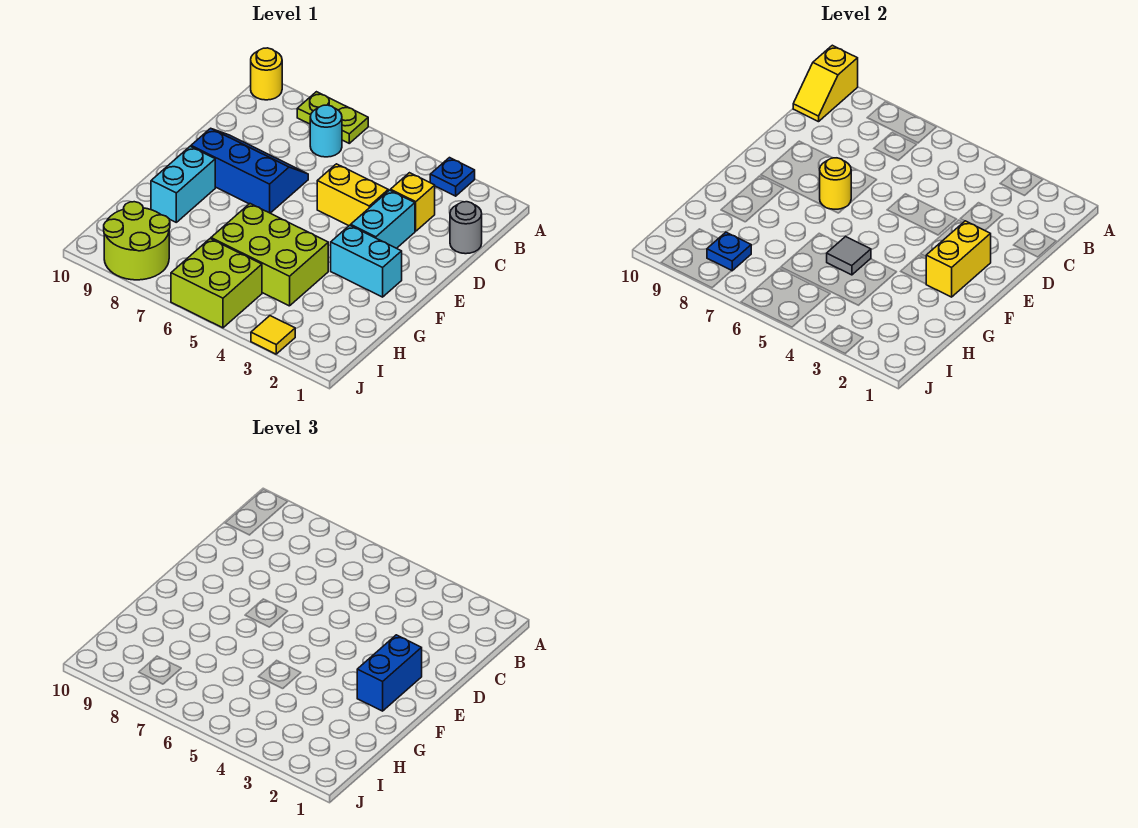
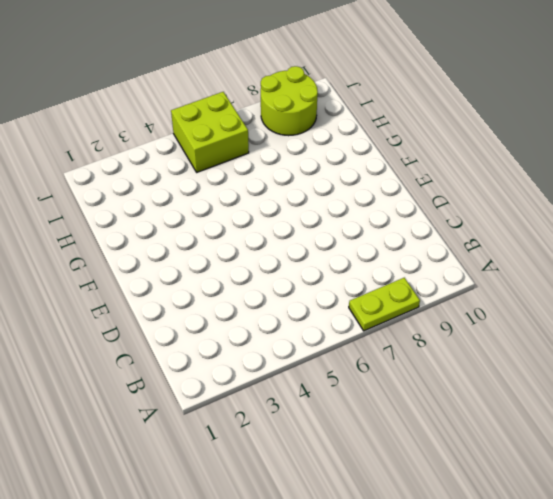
none -> blue plate A3 level 1
none -> yellow round brick A10 level 1
none -> cyan round brick B7 level 1

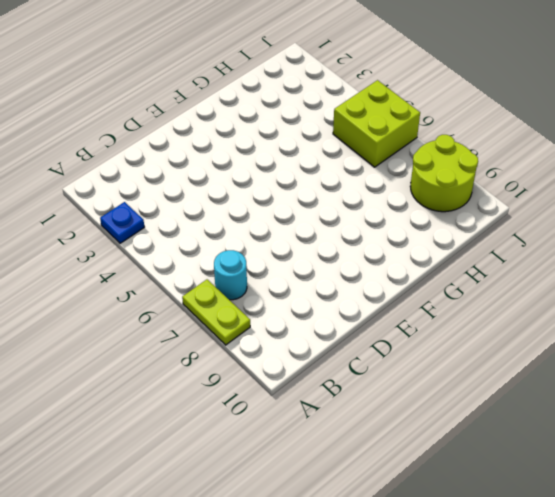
none -> yellow round brick A10 level 1
none -> grey round brick C1 level 1
none -> yellow brick C3 level 1

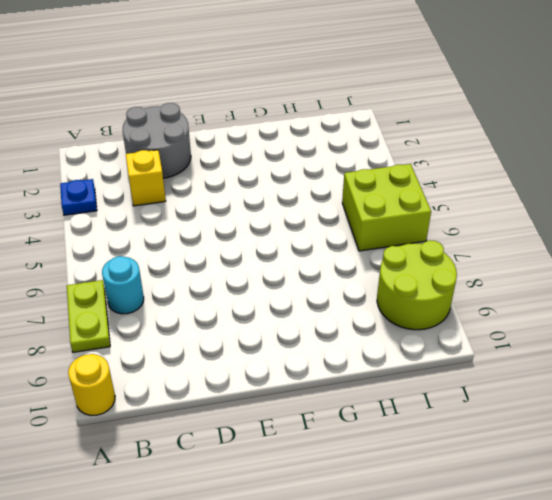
grey round brick C1:D2 level 1 -> grey round brick C1 level 1
none -> cyan brick D3:E3 level 1
none -> yellow brick D4:D5 level 1
none -> blue slope D7:E9 level 1 top E

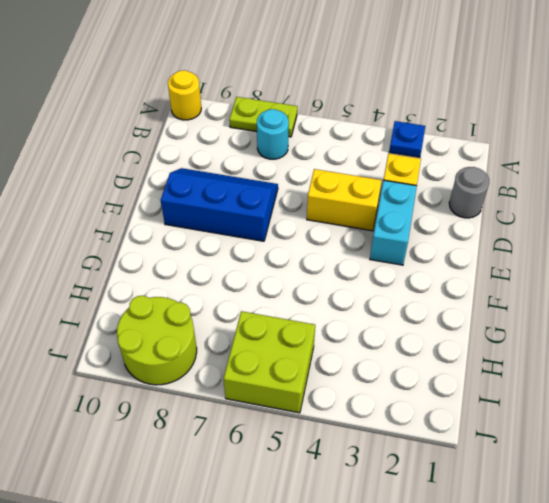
none -> cyan brick F2:F3 level 1
none -> cyan brick F9:G9 level 1
none -> lime brick G4:H6 level 1

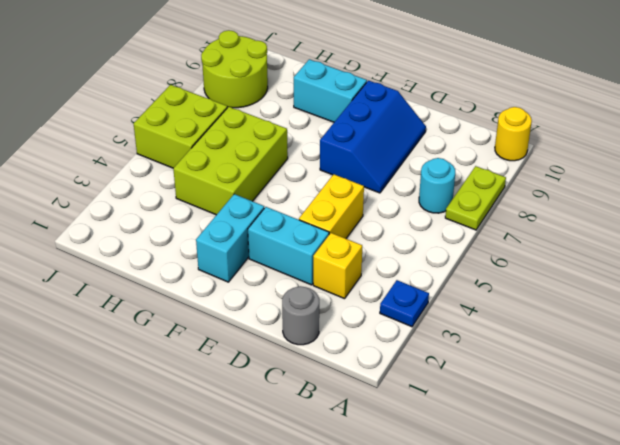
none -> yellow tile J3 level 1
none -> yellow slope A10:B10 level 2 top A
none -> yellow brick E2:F2 level 2

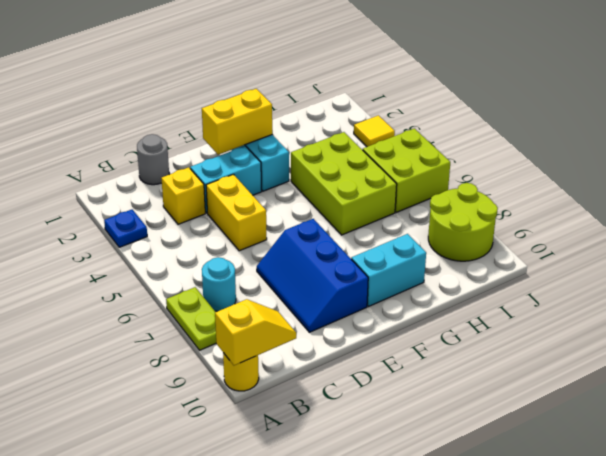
none -> yellow round brick E7 level 2
none -> grey tile G5 level 2
none -> blue plate I8 level 2

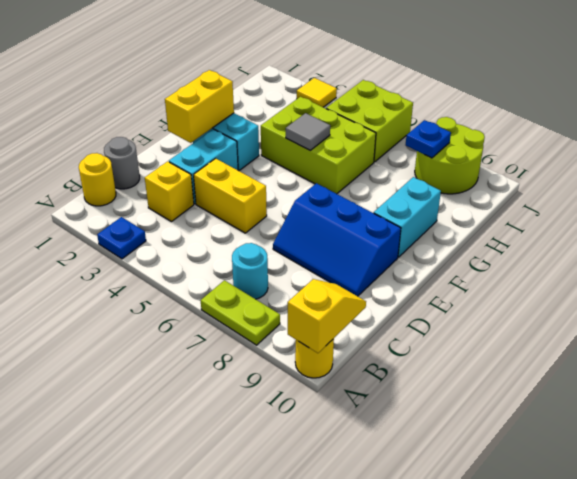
yellow round brick B1 level 1 -> yellow round brick E7 level 2
none -> blue brick E2:F2 level 3

